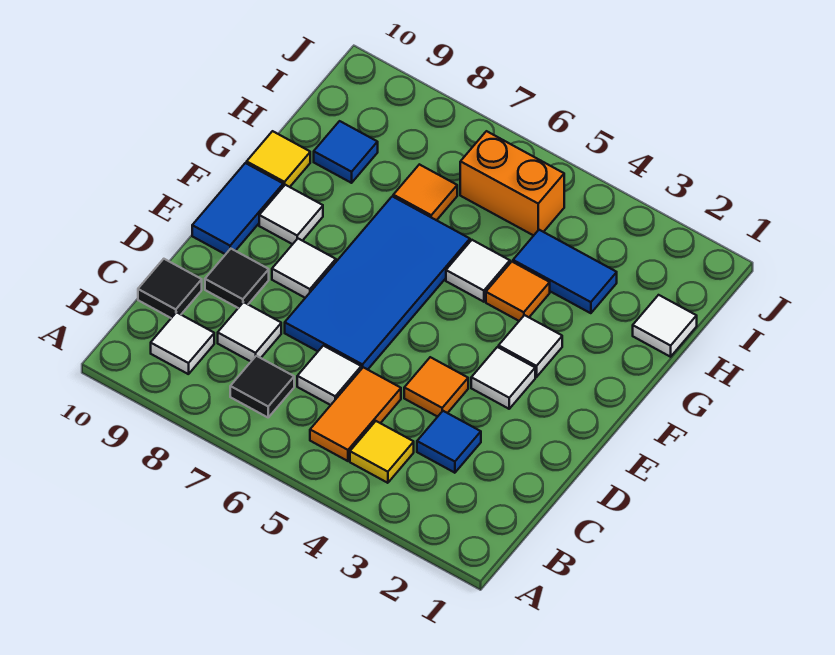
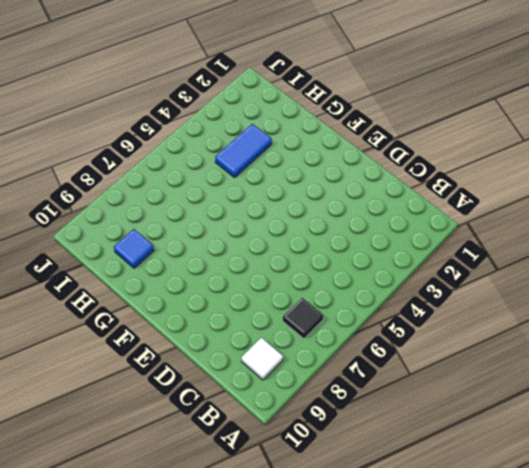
none -> yellow tile B4 level 1
none -> orange tile B5:C5 level 1
none -> blue tile C3 level 1

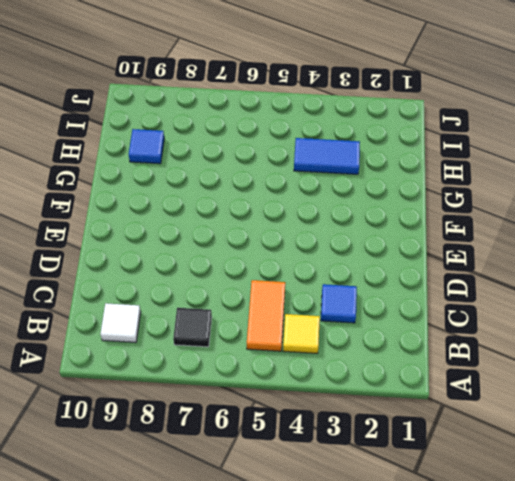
none -> white tile C6 level 1
none -> white tile C8 level 1
none -> black tile C10 level 1

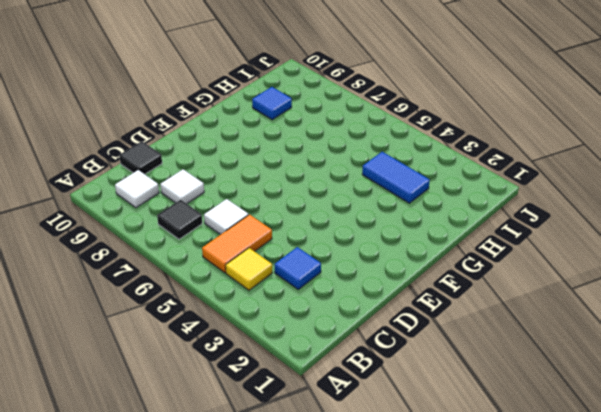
none -> orange tile D4 level 1
none -> blue tile D6:G7 level 1
none -> black tile D9 level 1

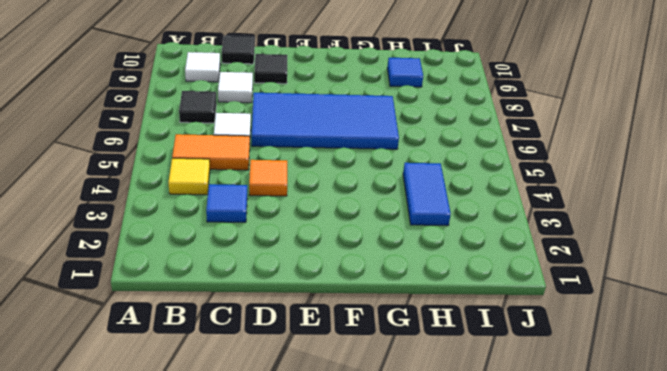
none -> white tile E3 level 1
none -> white tile E8 level 1
none -> blue tile E10:F10 level 1

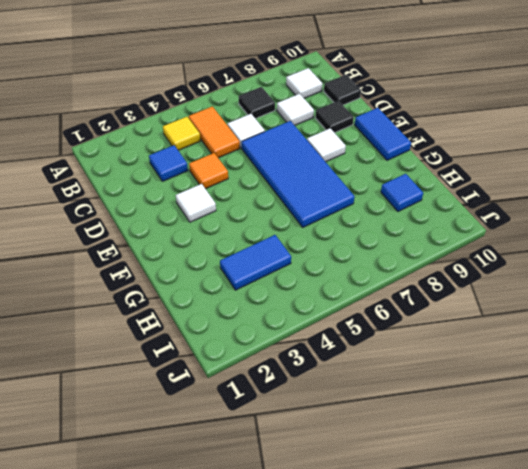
none -> white tile F3 level 1
none -> white tile F9 level 1
none -> orange tile G4 level 1

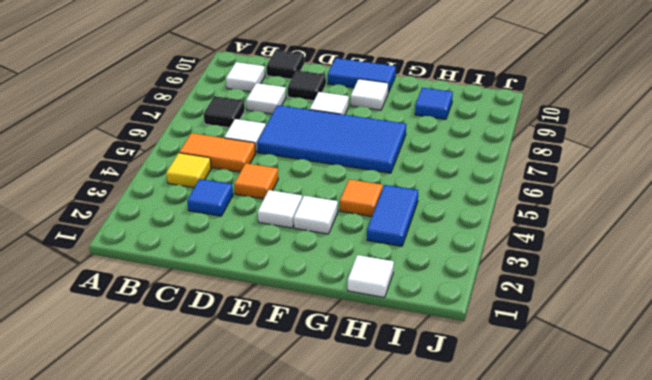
none -> white tile G5 level 1
none -> yellow tile G10 level 1
none -> orange tile H7 level 1

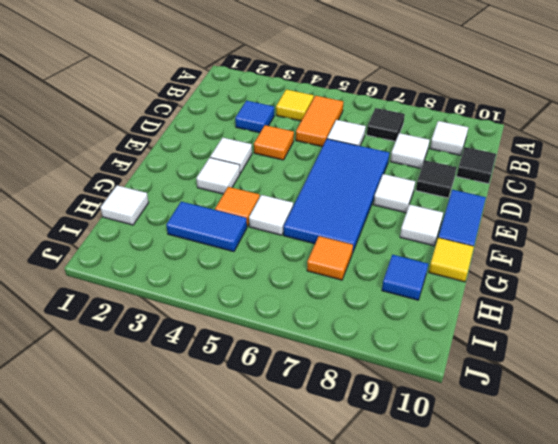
none -> orange brick I5:I6 level 1

